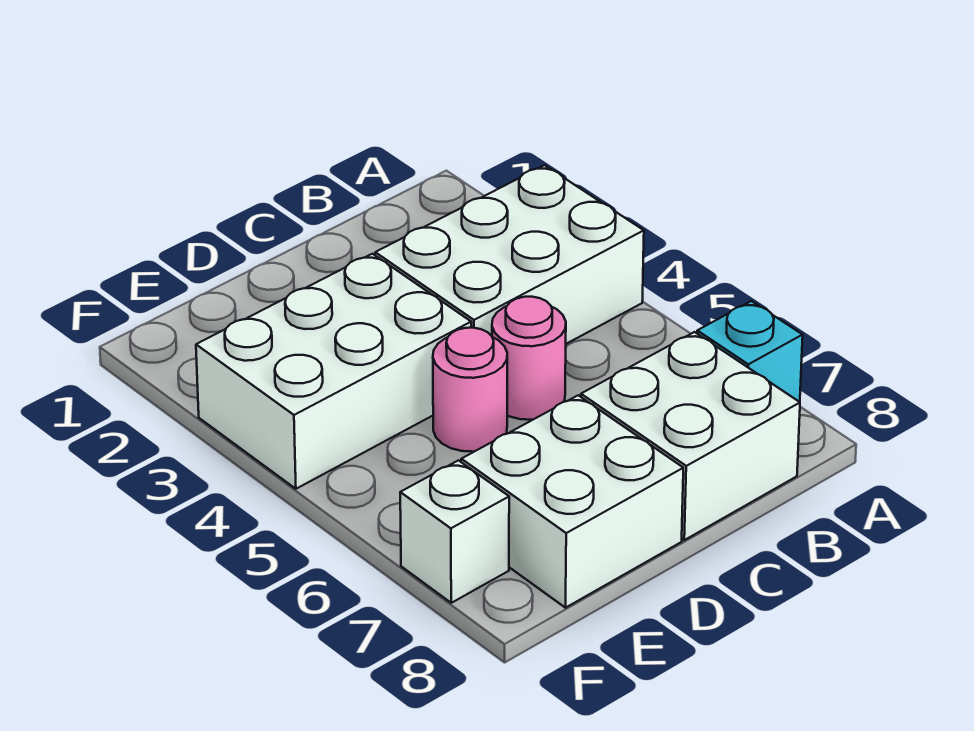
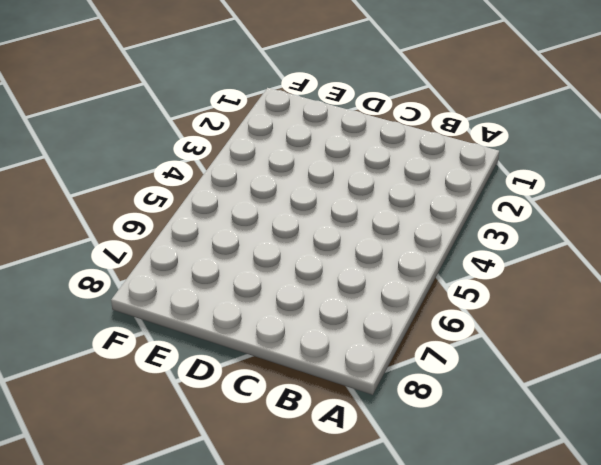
none -> white brick A3:C4 level 1
none -> cyan brick A7 level 1

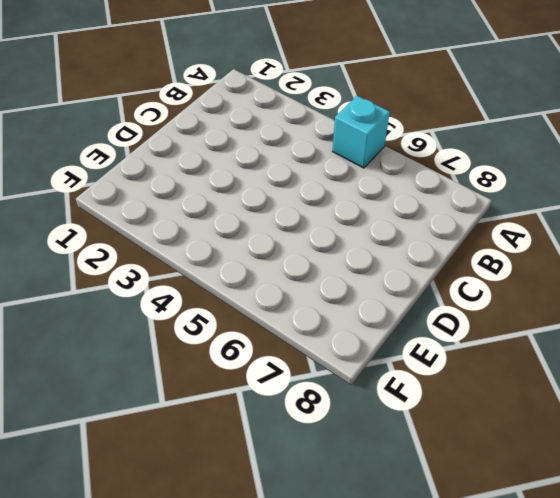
cyan brick A5 level 1 -> cyan brick A7 level 1
none -> white brick A3:C4 level 1
none -> white brick B7:C8 level 1

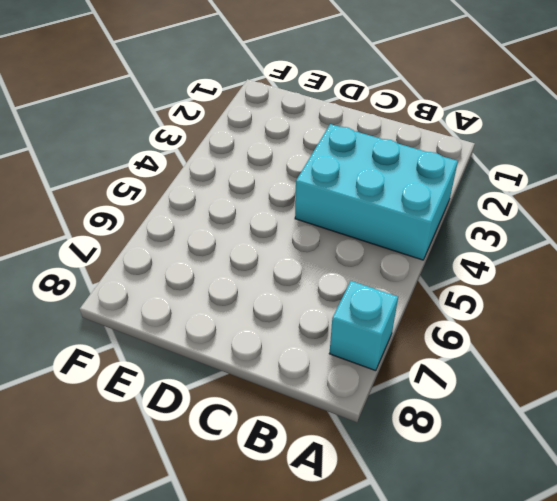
cyan brick A3:C4 level 1 -> white brick A3:C4 level 1
none -> white brick B7:C8 level 1
none -> pink round brick C5 level 1

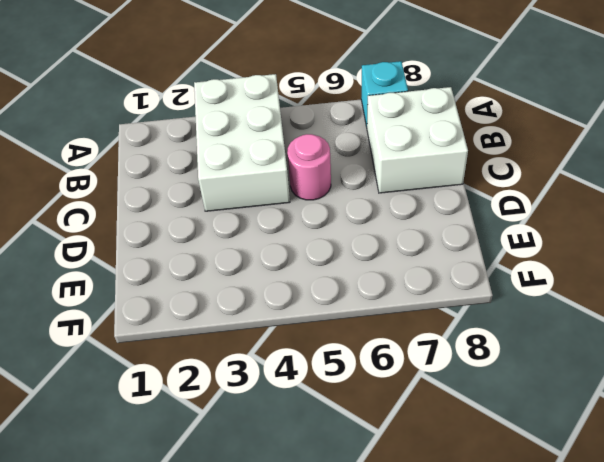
none -> white brick D3:F4 level 1
none -> pink round brick D5 level 1

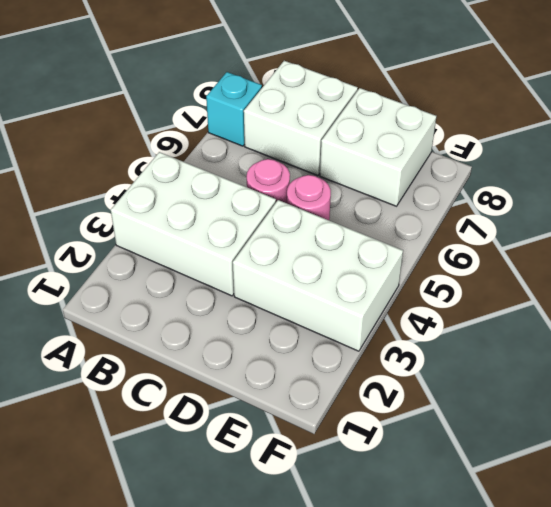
none -> white brick F7 level 1

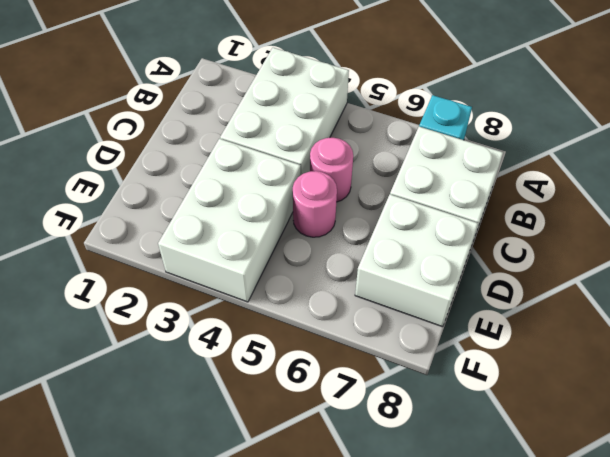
none -> white brick F7 level 1

